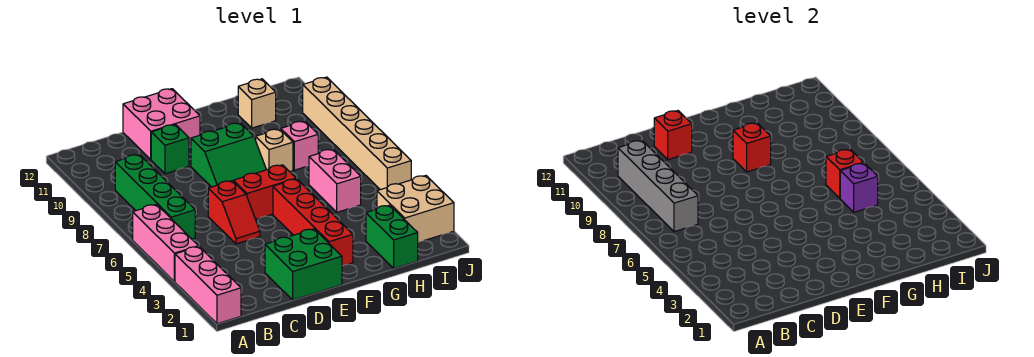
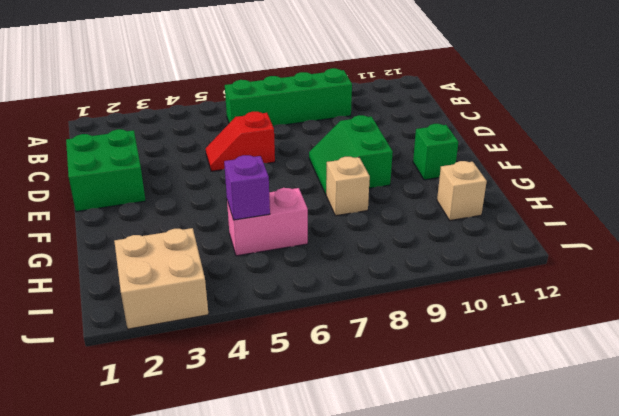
green brick F11 level 1 -> green brick D10 level 1
none -> pink brick A1:A3 level 1
none -> pink brick A4:A6 level 1
none -> pink brick D11:E12 level 1

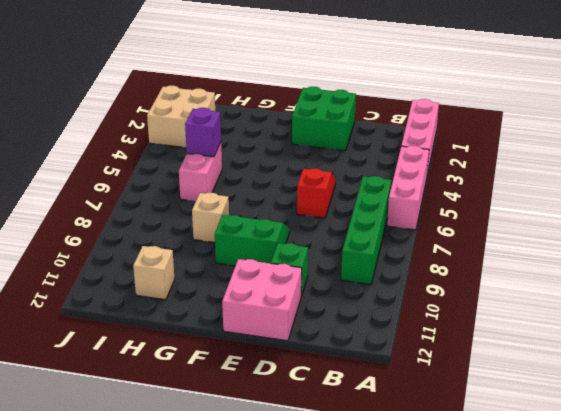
none -> red brick E6:F6 level 1
none -> red brick F2:F5 level 1
none -> green brick H1:H2 level 1

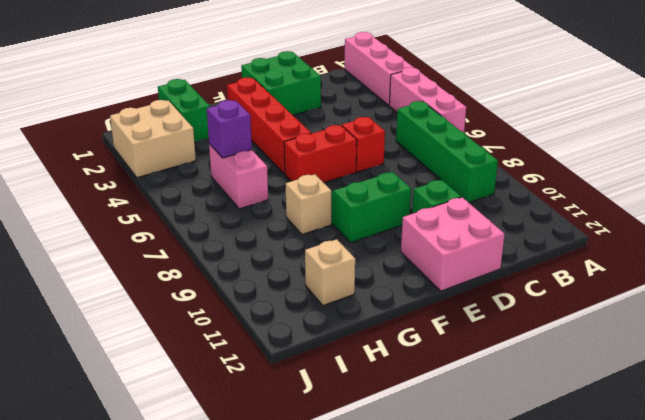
none -> pink brick H8 level 1
none -> tan brick J5:J10 level 1
none -> grey brick B7:B10 level 2

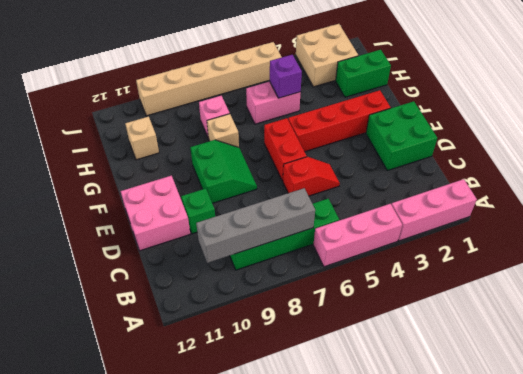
none -> red brick D11 level 2
none -> red brick F9 level 2
none -> red brick H6 level 2

